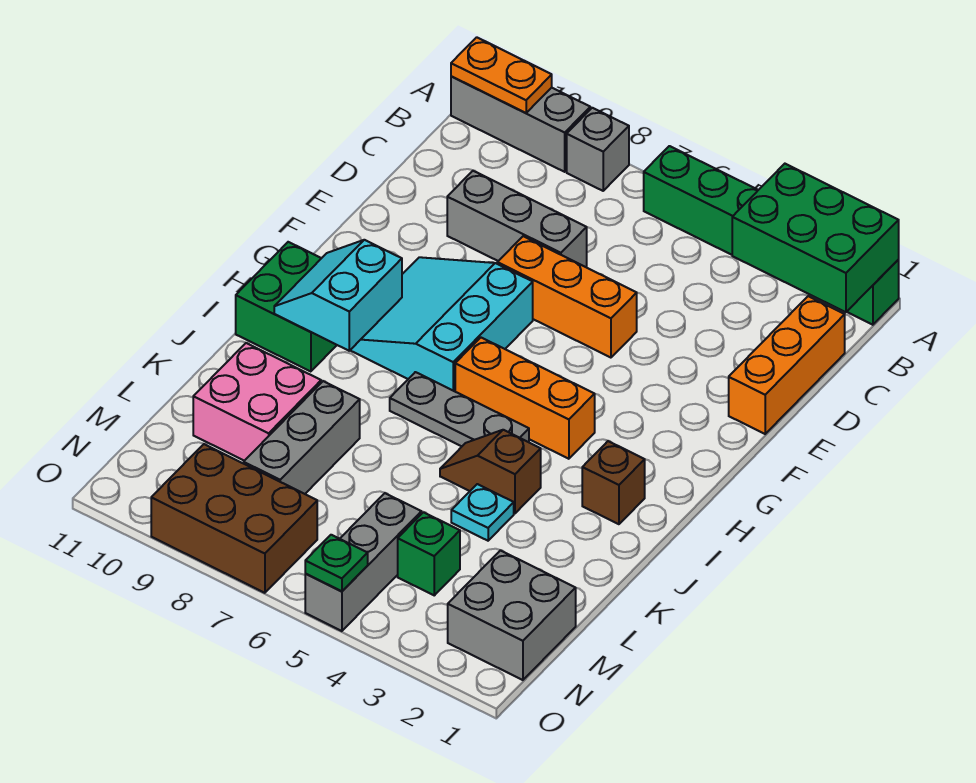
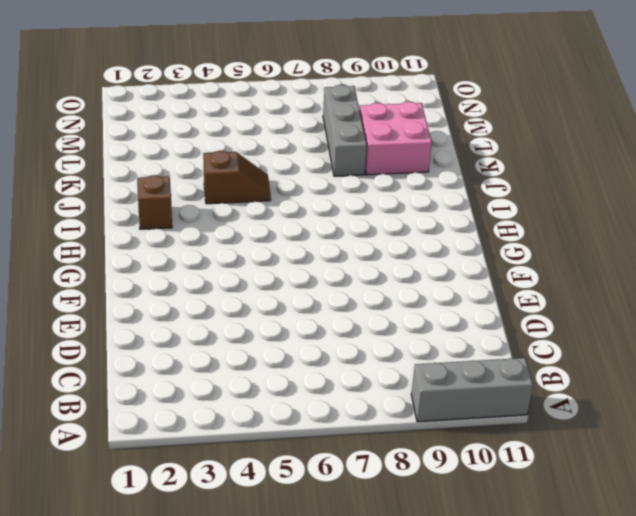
none -> green brick A1:A6 level 1
none -> grey brick A8 level 1
none -> orange brick C1:E1 level 1

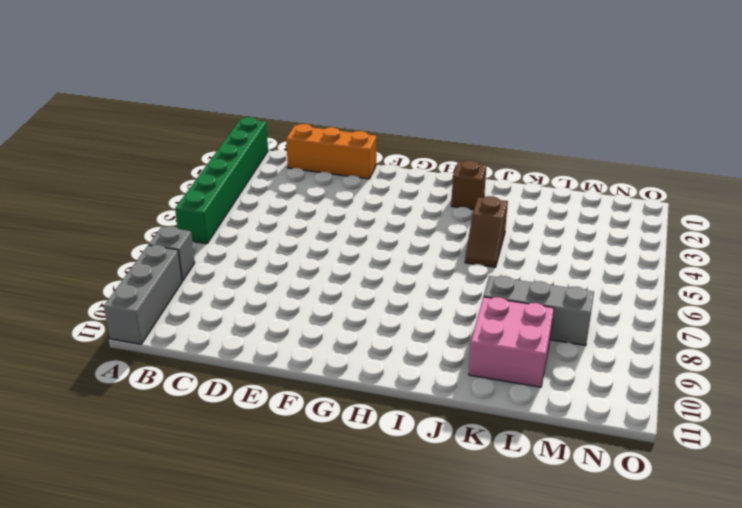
none -> grey brick D7:D9 level 1
none -> orange brick E5:E7 level 1
none -> cyan slope F7:H9 level 1 top 7

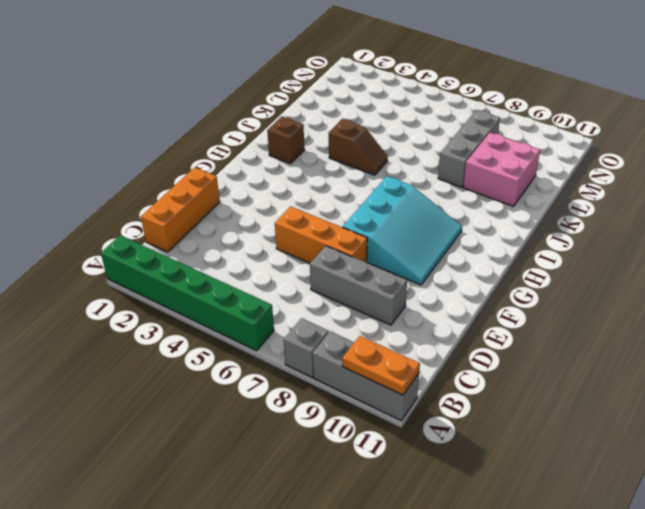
none -> orange brick H4:H6 level 1
none -> green brick H10:I11 level 1
none -> grey plate I5:I7 level 1

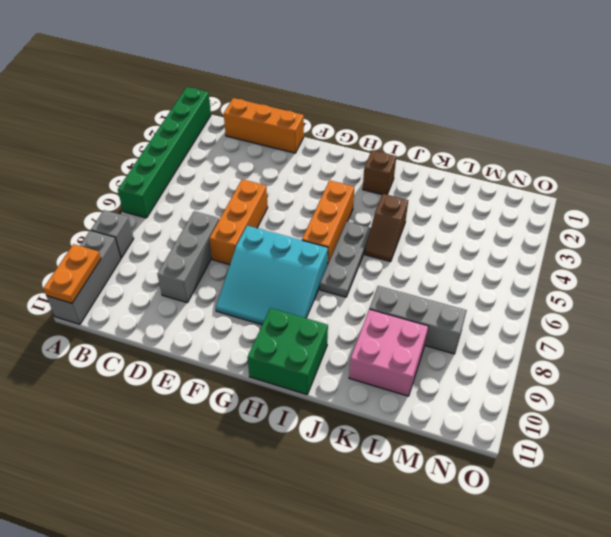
none -> cyan plate K4 level 1
none -> grey brick M1:N2 level 1
none -> green brick M4 level 1

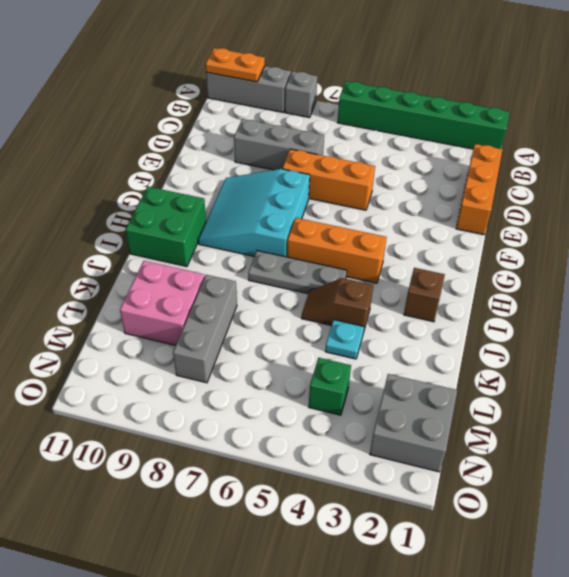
none -> grey brick M5:O5 level 1
none -> brown brick N7:O9 level 1
none -> green brick A1:B3 level 2

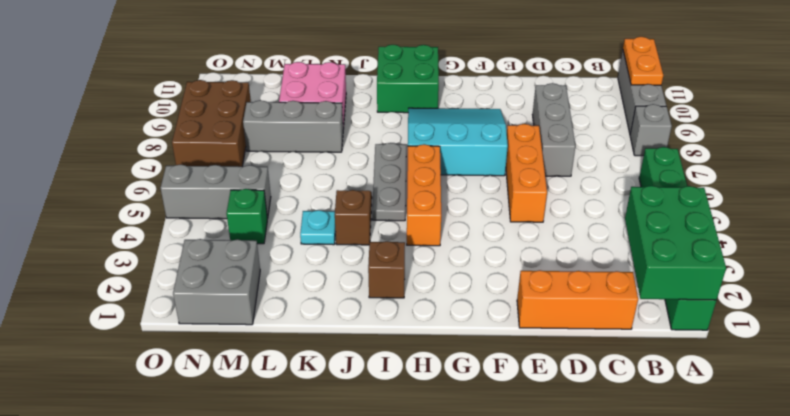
none -> cyan slope H9:I10 level 2 top 9
none -> green plate O5 level 2

